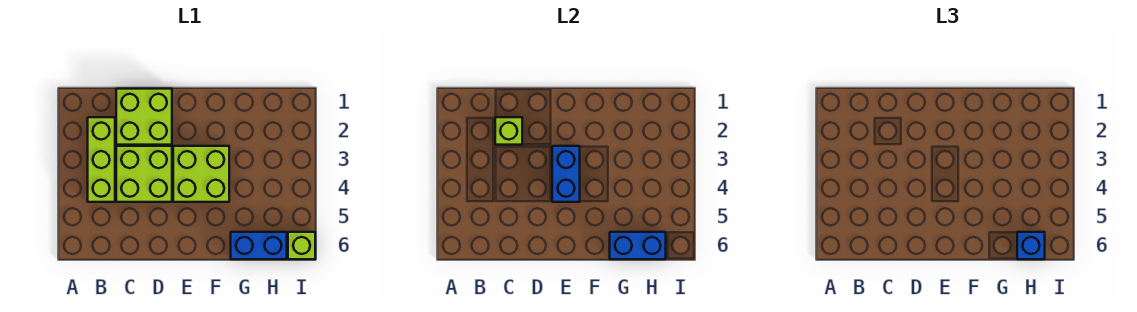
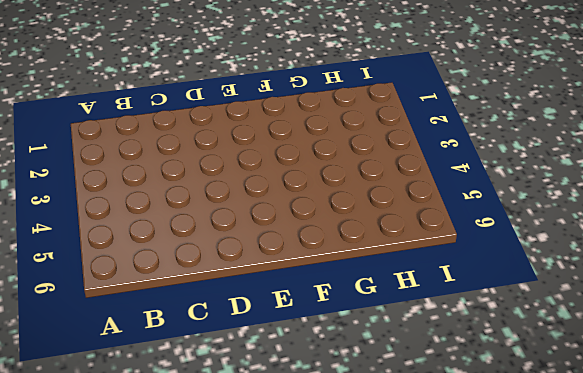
none -> lime brick B2:B4 level 1
none -> lime brick C1:D2 level 1

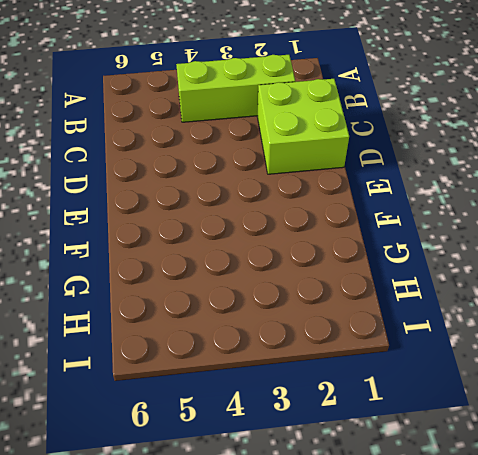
none -> lime brick C3:D4 level 1
none -> lime brick E3:F4 level 1

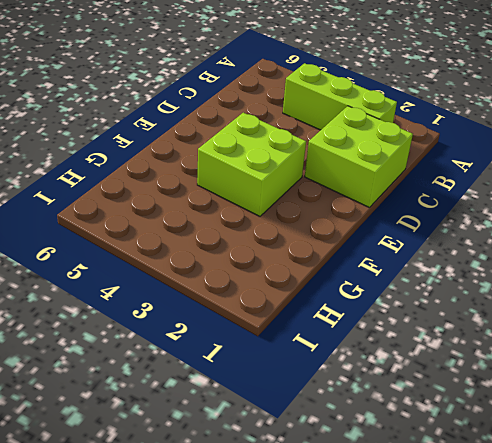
none -> lime brick C3:D4 level 1
none -> blue brick G6:H6 level 1

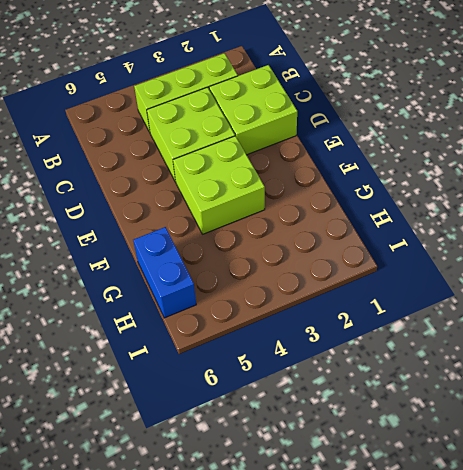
none -> lime brick I6 level 1
none -> lime brick C2 level 2

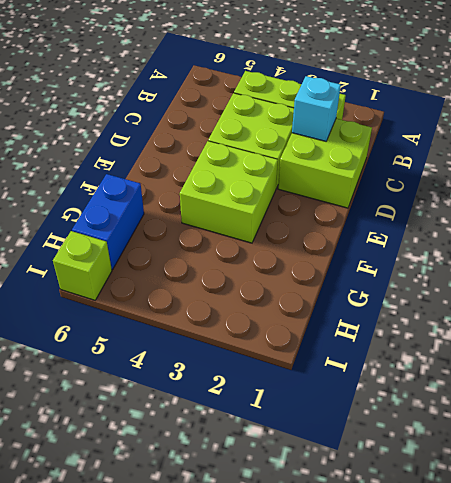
cyan brick C2 level 2 -> lime brick C2 level 2
none -> blue brick E3:E4 level 2
none -> blue brick G6:H6 level 2

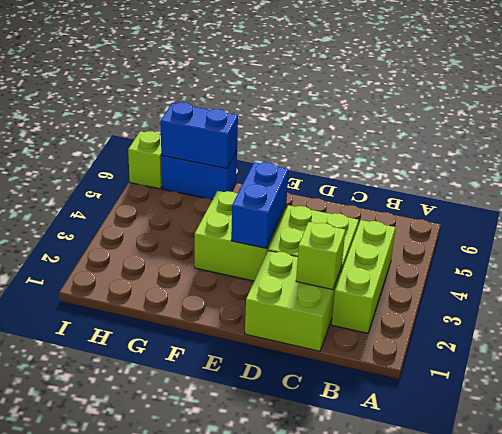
none -> blue brick H6 level 3

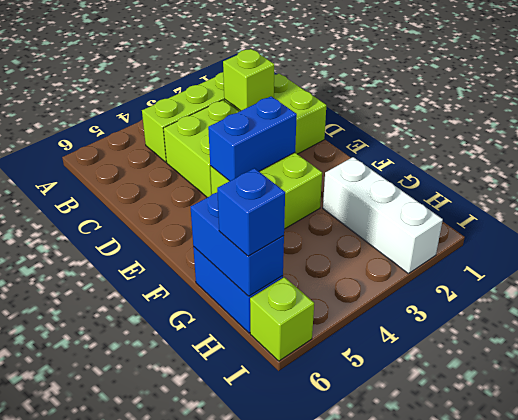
white brick G2:I2 level 1 -> none

